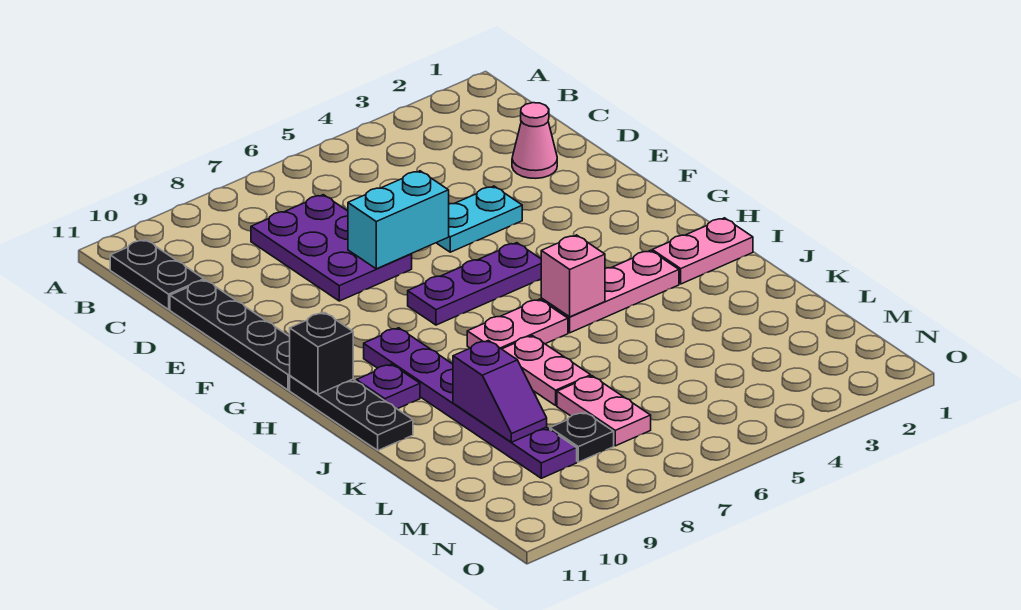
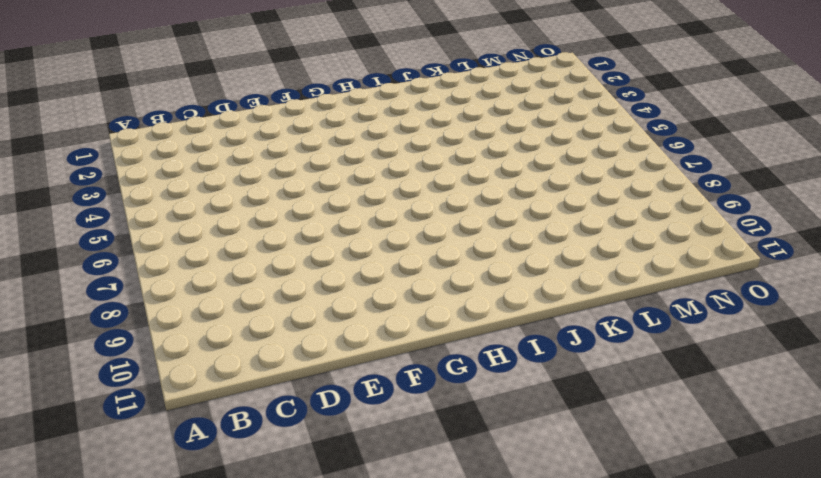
none -> black plate B11:C11 level 1
none -> purple plate C7:E8 level 1
none -> pink cone D2 level 1

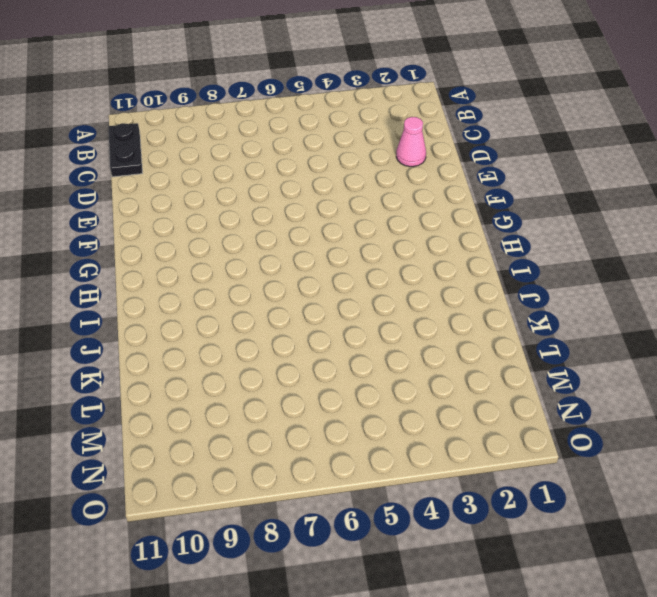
none -> purple plate C7:E8 level 1
none -> black plate D11:G11 level 1
none -> cyan plate E4:E5 level 1

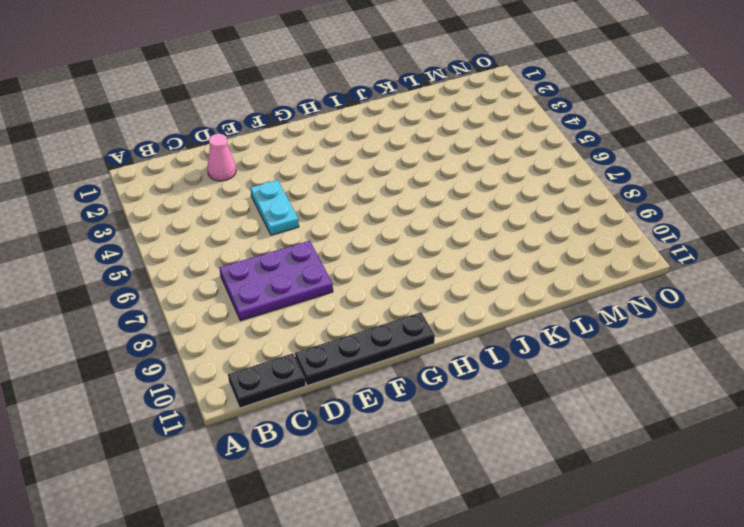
none -> purple plate G5:G7 level 1
none -> purple plate H9:M9 level 1
none -> black plate H11:J11 level 1

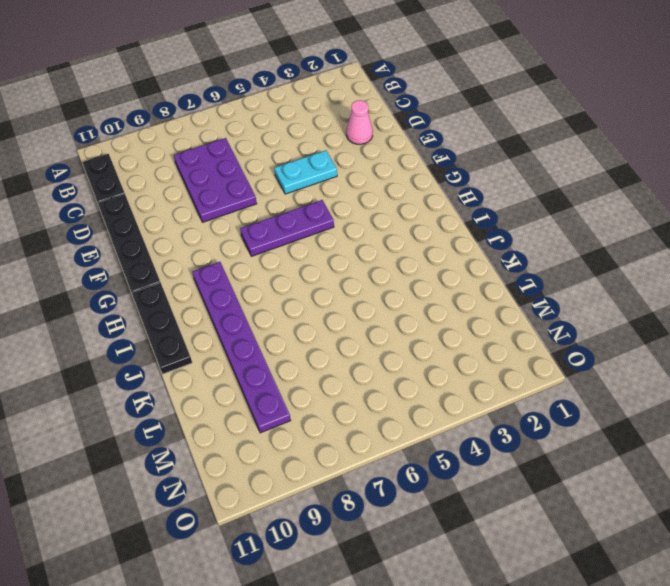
none -> pink plate I1:I2 level 1
none -> pink plate I3:I5 level 1
none -> pink plate I6:I7 level 1

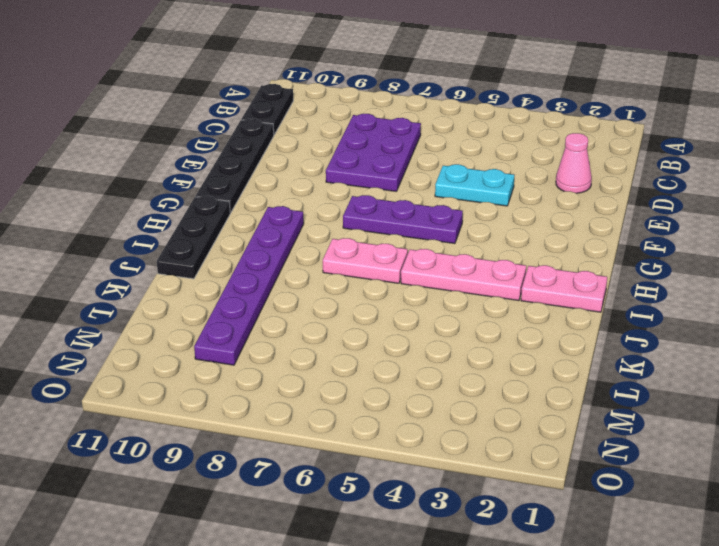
none -> purple plate I10 level 1
none -> pink plate J7:K7 level 1
none -> pink plate L7:M7 level 1

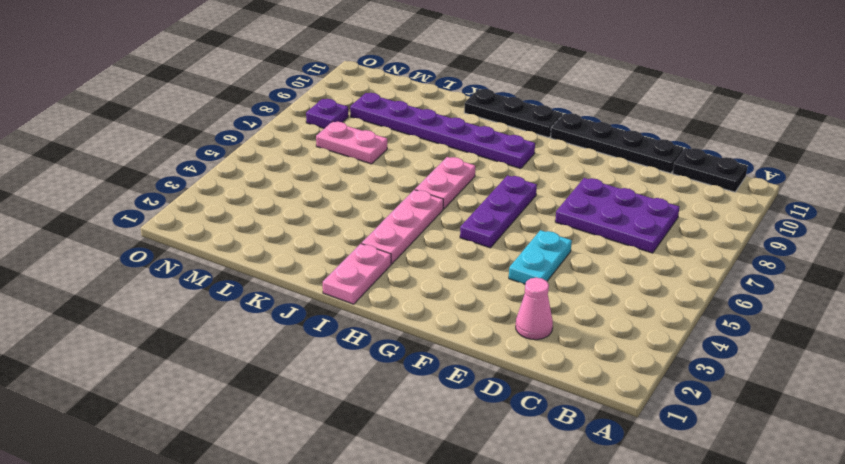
purple plate N8 level 1 -> purple plate I10 level 1
none -> pink plate J7:K7 level 1
none -> black plate M8 level 1
none -> cyan brick E6:E7 level 2

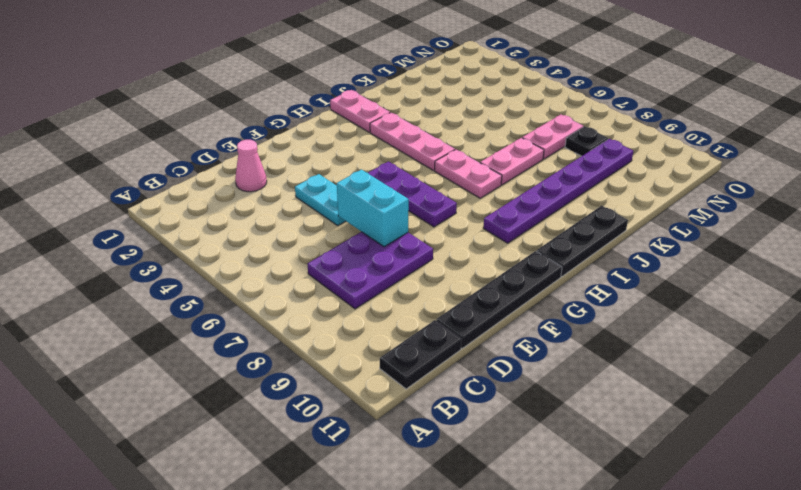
none -> purple plate I10 level 1
none -> black brick H11 level 2
none -> pink brick I5 level 2

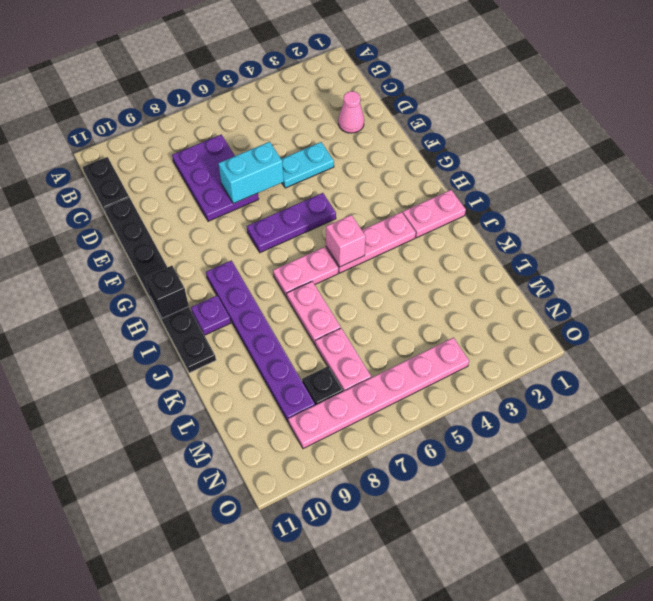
pink plate N4:N9 level 1 -> none
none -> purple slope K9:L9 level 2 top K

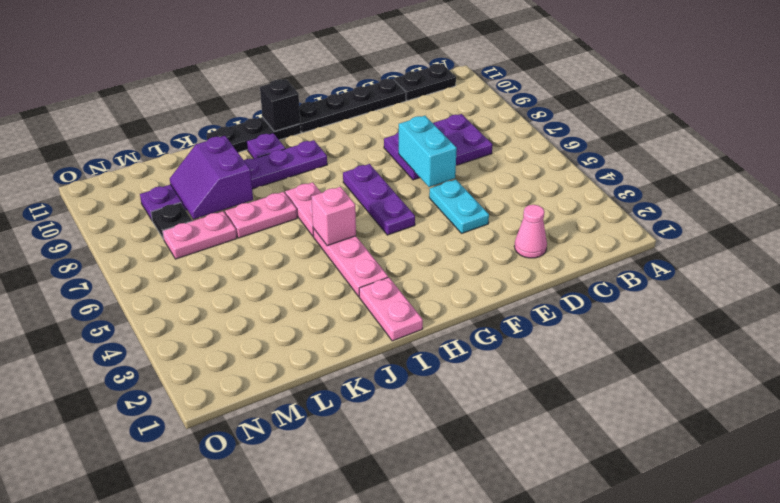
purple slope K8:L9 level 2 top K -> purple slope K9:L9 level 2 top K

